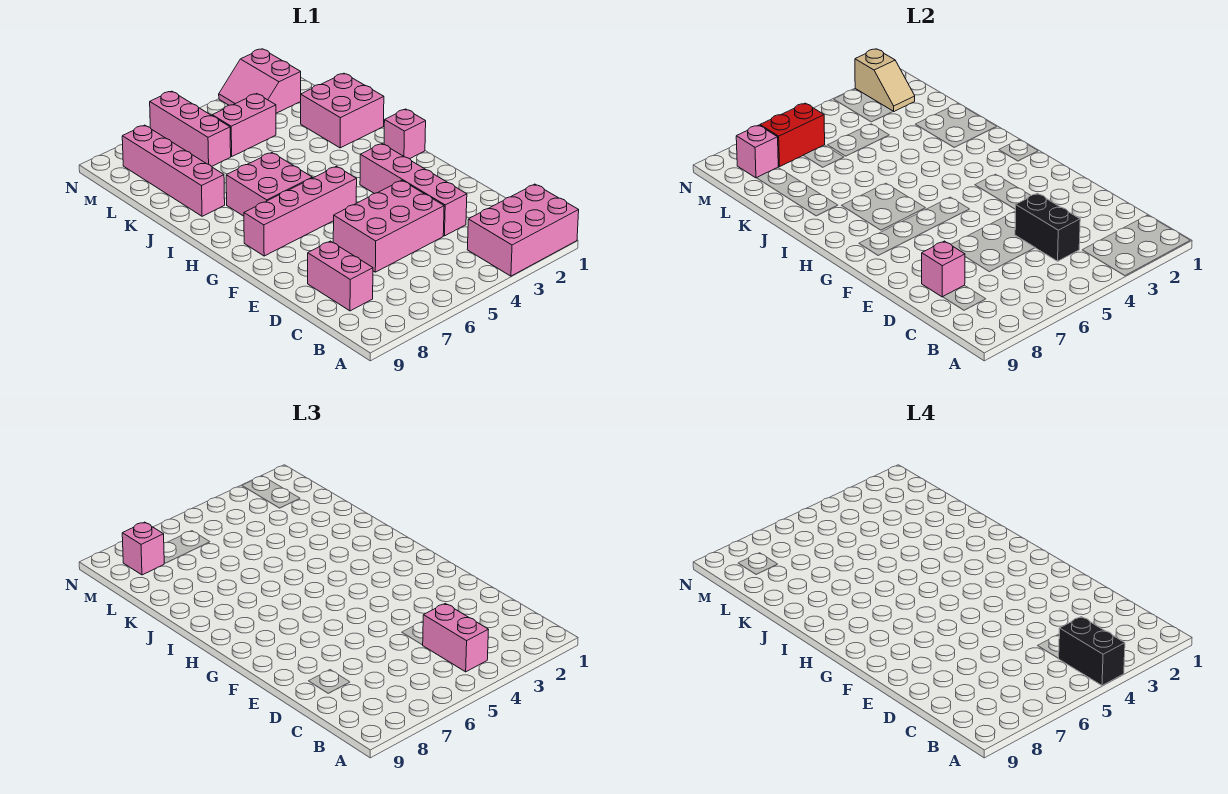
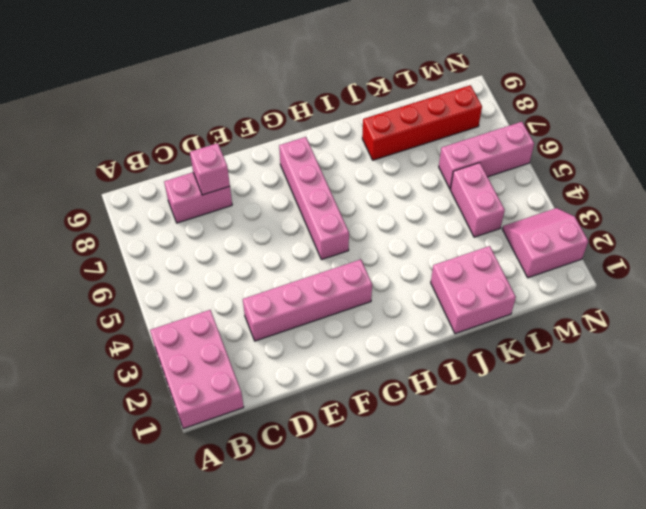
red brick J8:M8 level 1 -> pink brick J8:M8 level 1
none -> pink brick D4:E6 level 1
none -> pink brick H1 level 1
none -> pink brick H6:I7 level 1

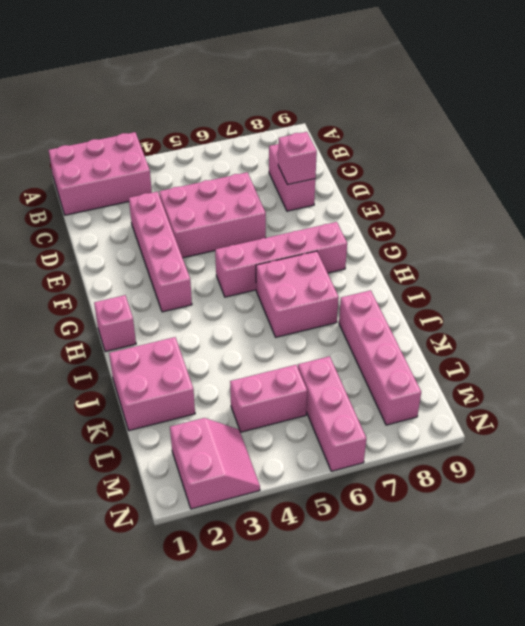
none -> black brick C4:D4 level 2
none -> tan slope M2:N2 level 2 top N
none -> red brick M6:M7 level 2

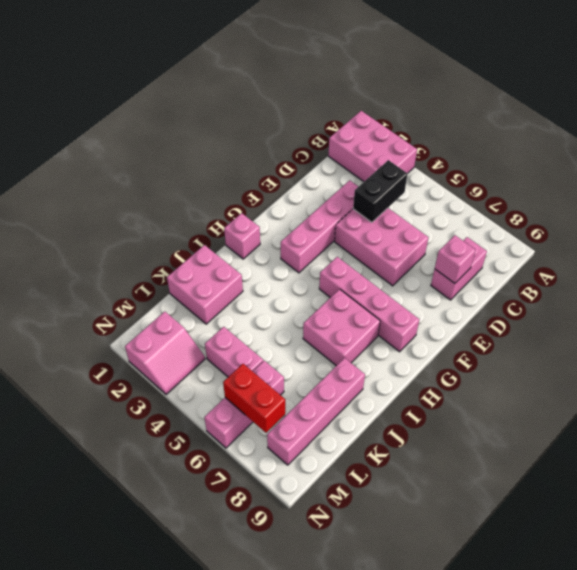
none -> tan slope M2:N2 level 2 top N
none -> pink brick M8 level 2
none -> pink brick B4:C4 level 3

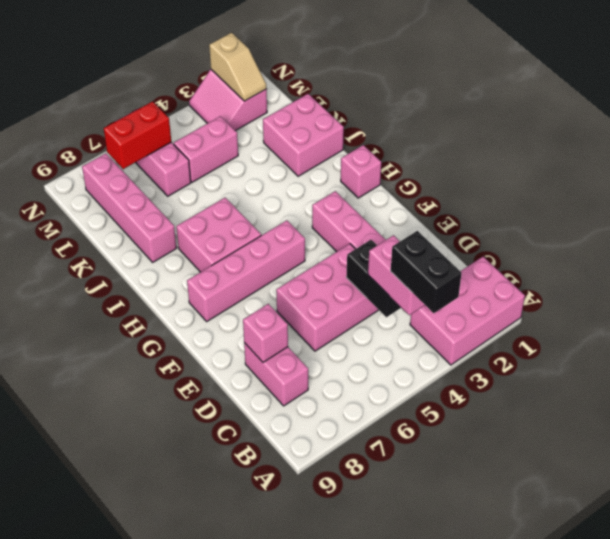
none -> pink brick M8 level 2
none -> pink brick M8 level 3

